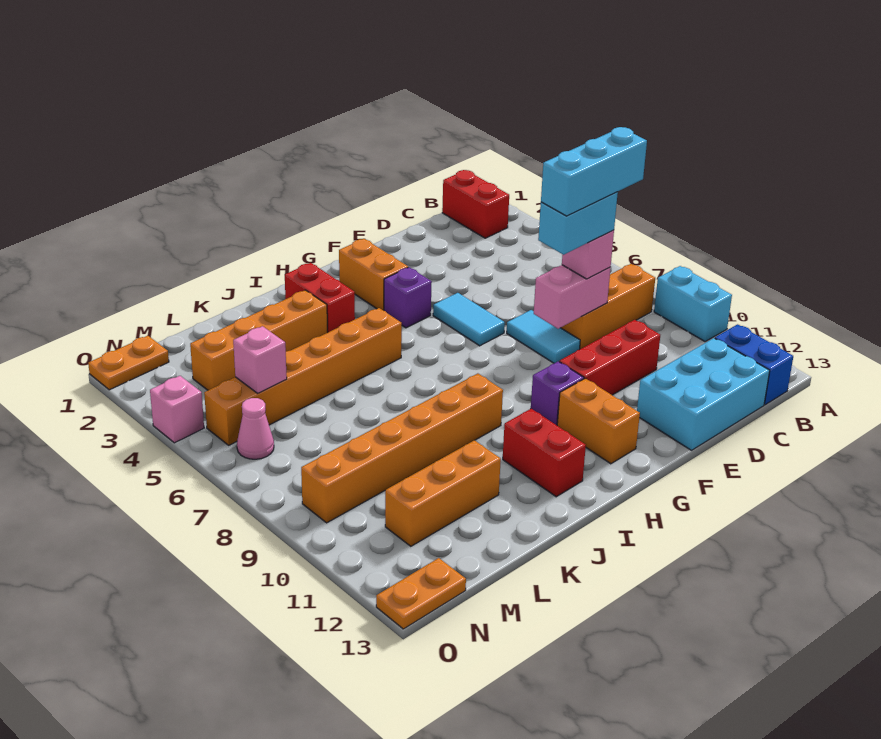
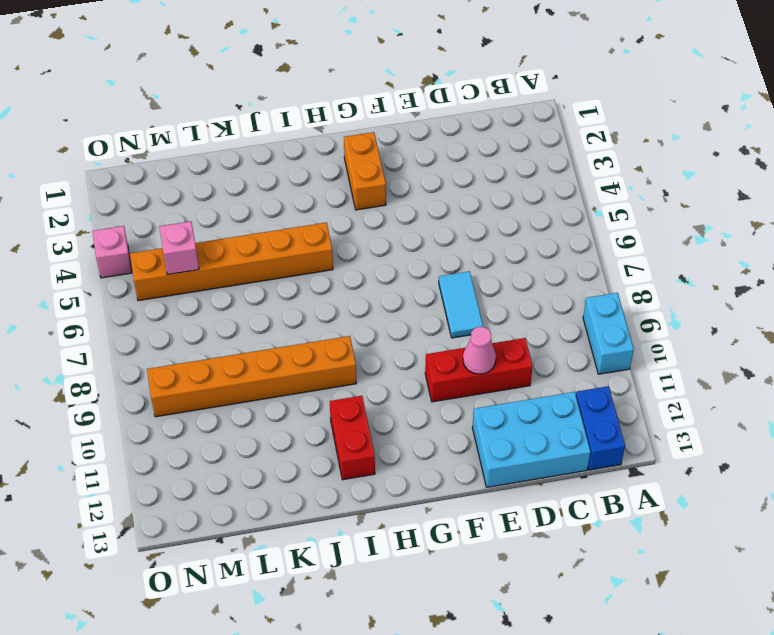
pink cone E10 level 2 -> pink cone N6 level 1
none -> red brick B1:B2 level 1
none -> orange brick B8:D8 level 1
none -> cyan tile F5:F6 level 1

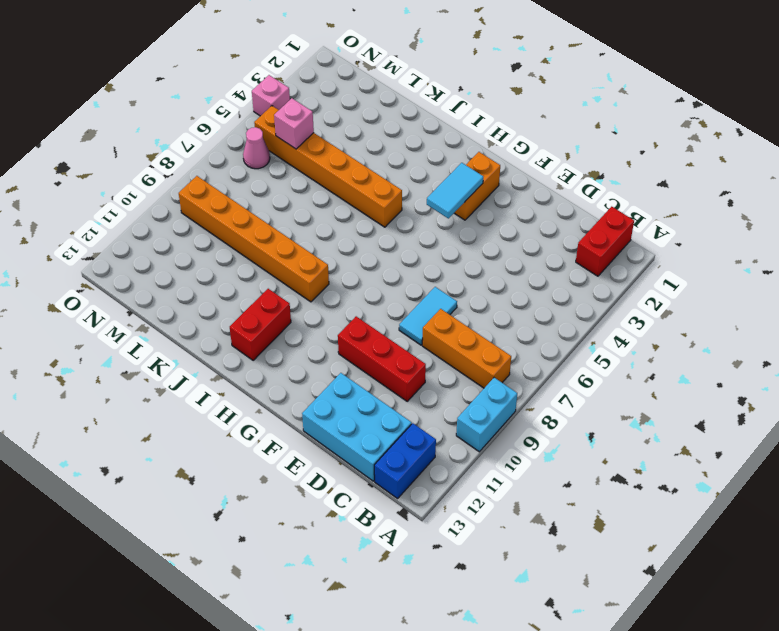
cyan tile G3:G4 level 2 -> cyan tile F5:F6 level 1
none -> purple brick G4 level 1
none -> purple brick G10 level 1
none -> orange brick G11:G12 level 1

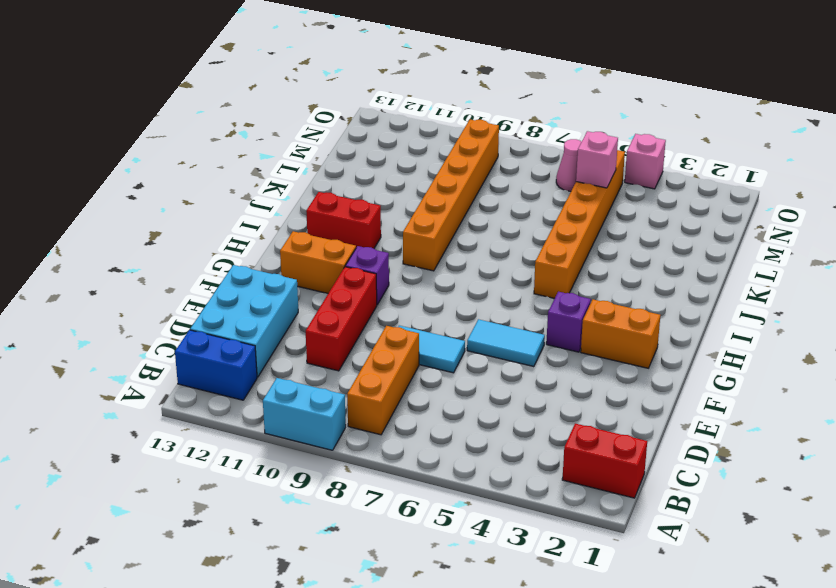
none -> red brick I2:I3 level 1
none -> orange brick J3:M3 level 1
none -> orange brick K11:M11 level 1

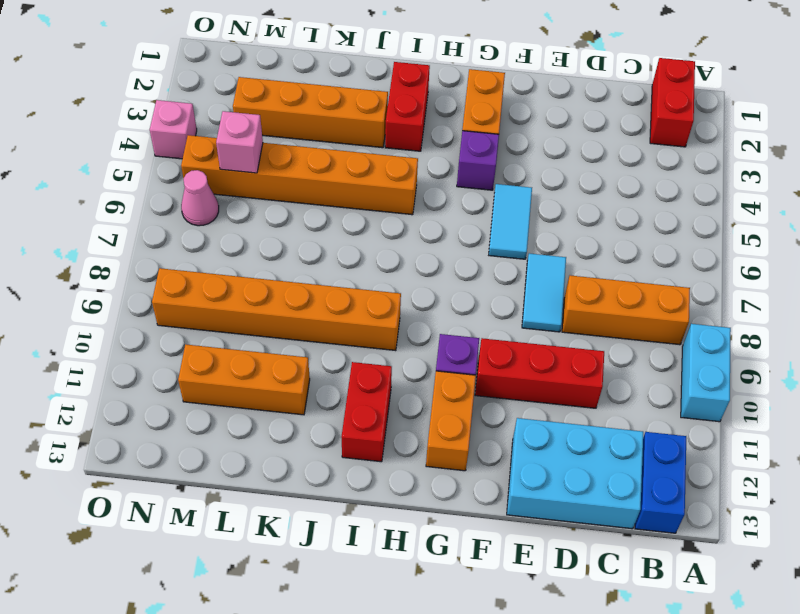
none -> orange plate N1:O1 level 1
none -> orange plate N13:O13 level 1
none -> pink brick D8:E8 level 2

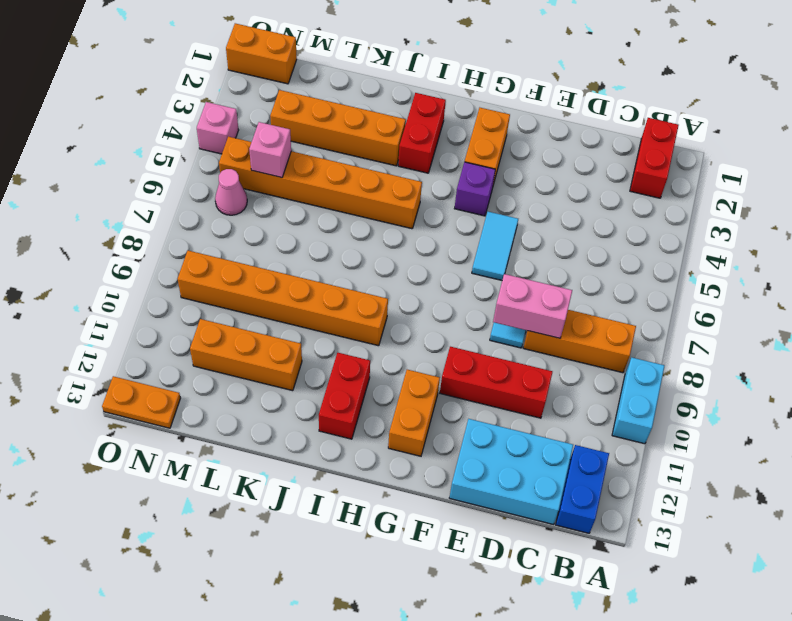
orange brick N1:O1 level 1 -> orange plate N1:O1 level 1
none -> purple brick G10 level 1
none -> pink brick D8 level 3
none -> cyan brick D8:E8 level 4

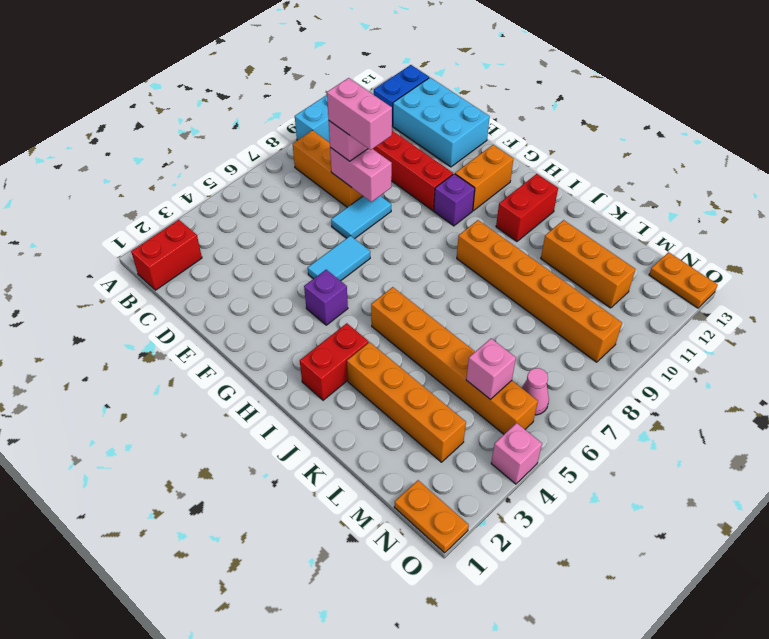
pink brick D8:E8 level 4 -> cyan brick D8:E8 level 4
none -> orange brick G2:G3 level 1
none -> cyan brick C8:E8 level 5

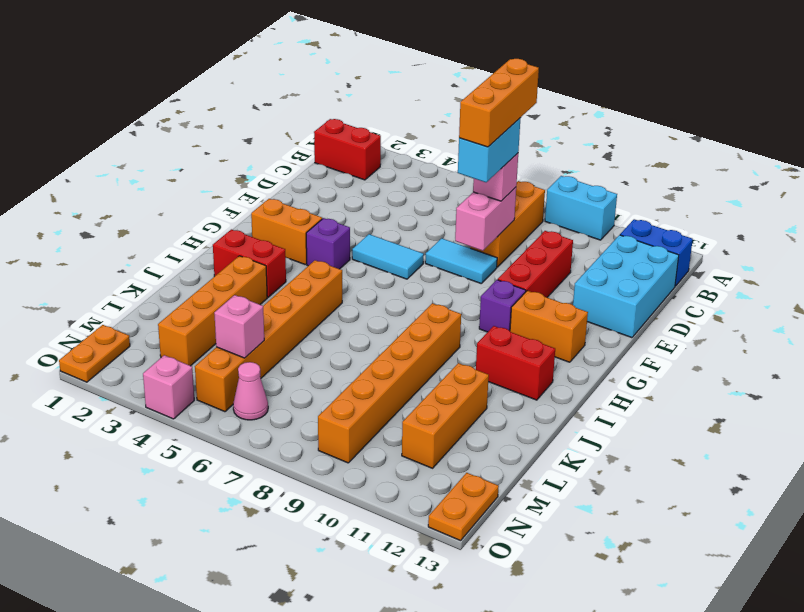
orange brick C8:E8 level 5 -> cyan brick C8:E8 level 5

